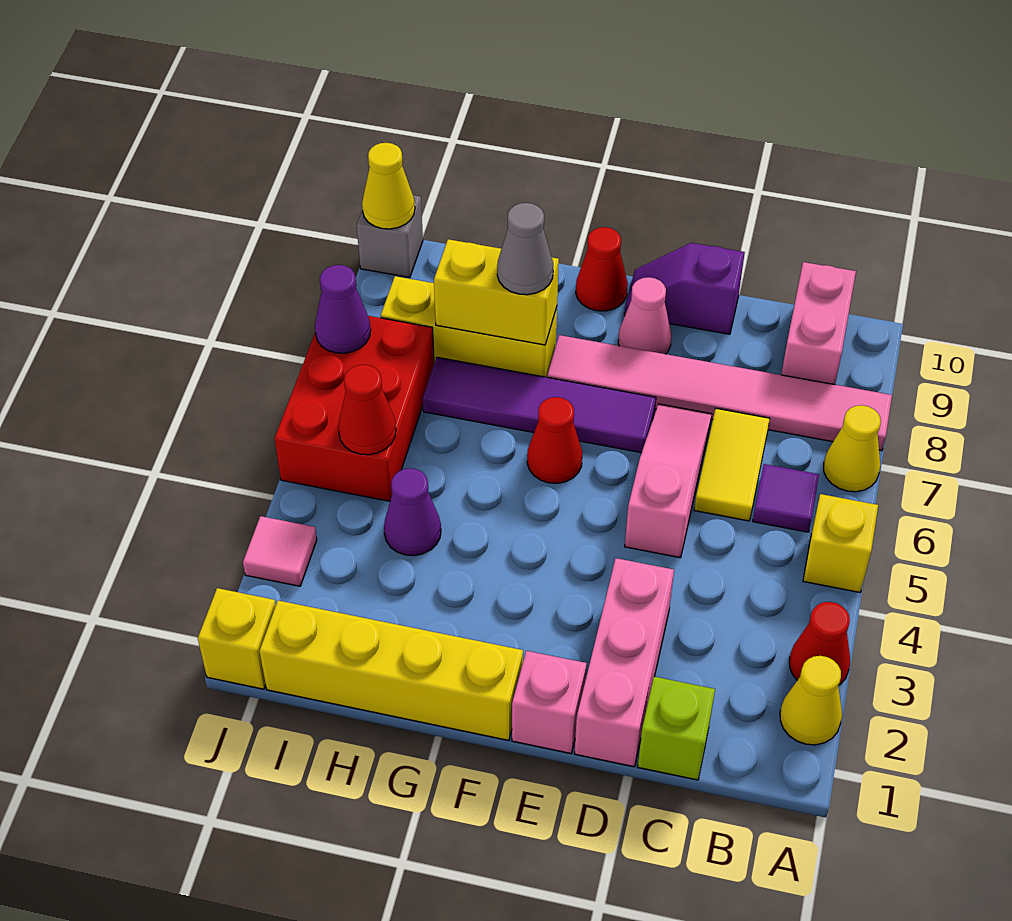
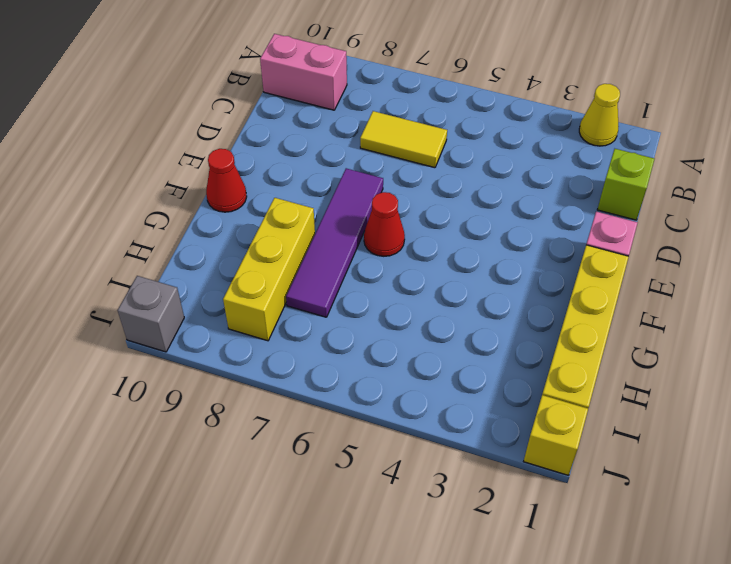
none -> red cone A3 level 1
none -> yellow brick A5 level 1
none -> yellow cone A7 level 1

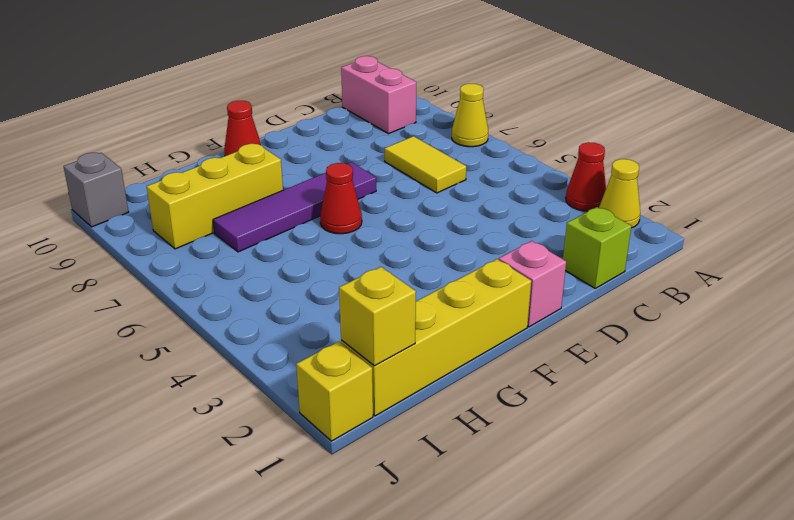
yellow brick I1 level 2 -> yellow brick A5 level 1
none -> pink tile A8:F8 level 1
none -> purple tile B6 level 1
none -> pink brick D1:D3 level 1

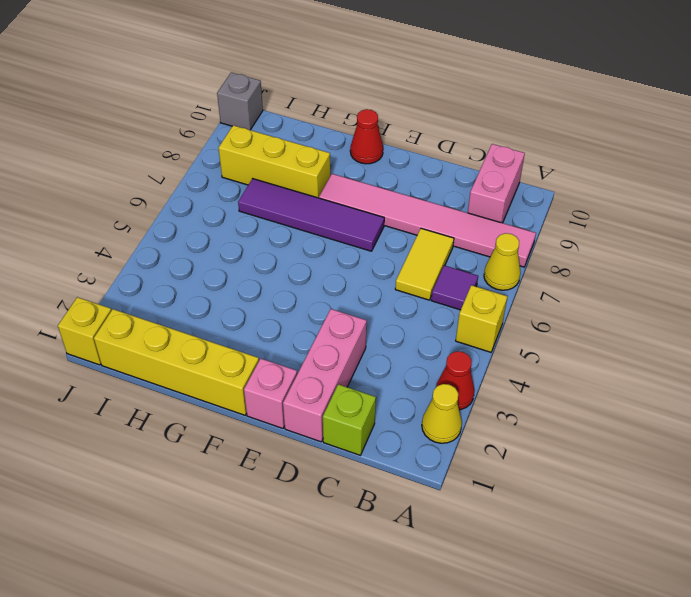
none -> pink slope D5:D7 level 1 top 5
none -> purple slope D10:E10 level 1 top D
none -> pink cone E9 level 1

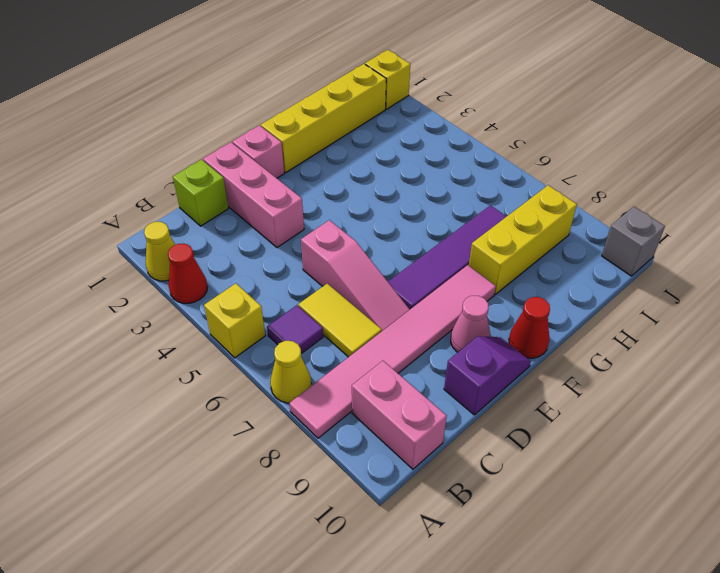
none -> red cone F6 level 1
none -> purple cone H4 level 1
none -> red brick I5:J7 level 1

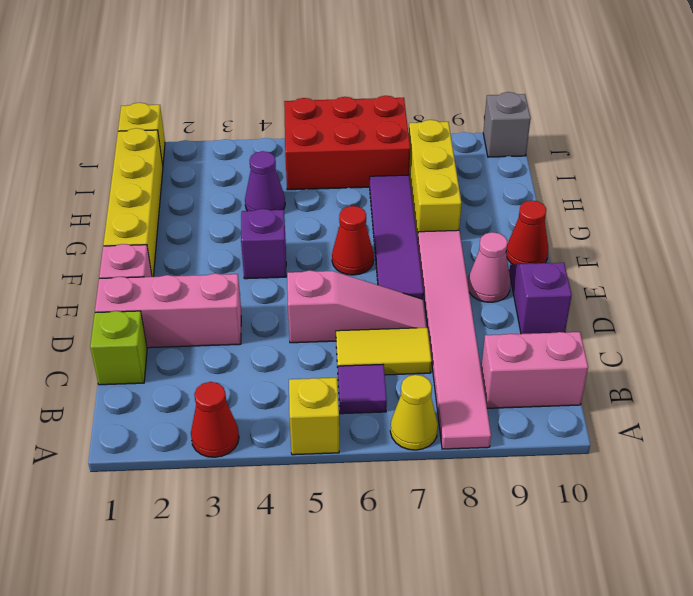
purple brick F4 level 1 -> none
none -> yellow cone A2 level 1
none -> pink tile J3 level 1
none -> yellow brick G8:H8 level 2

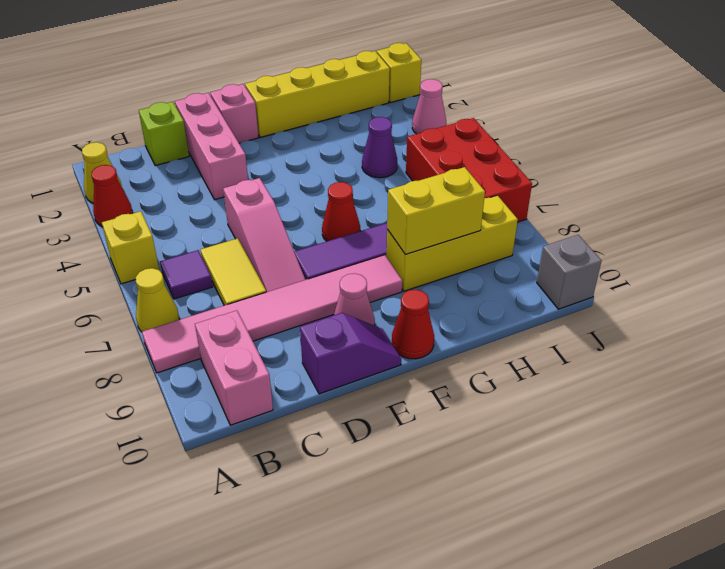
pink cone J3 level 1 -> pink tile J3 level 1
none -> red cone I5 level 2
none -> purple cone J7 level 2
none -> yellow cone J10 level 2

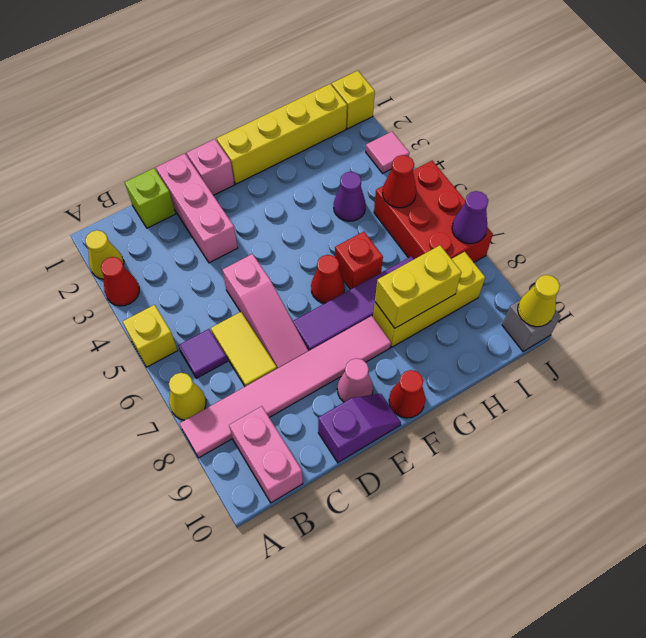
red brick G6 level 1 -> none
none -> grey cone G8 level 3

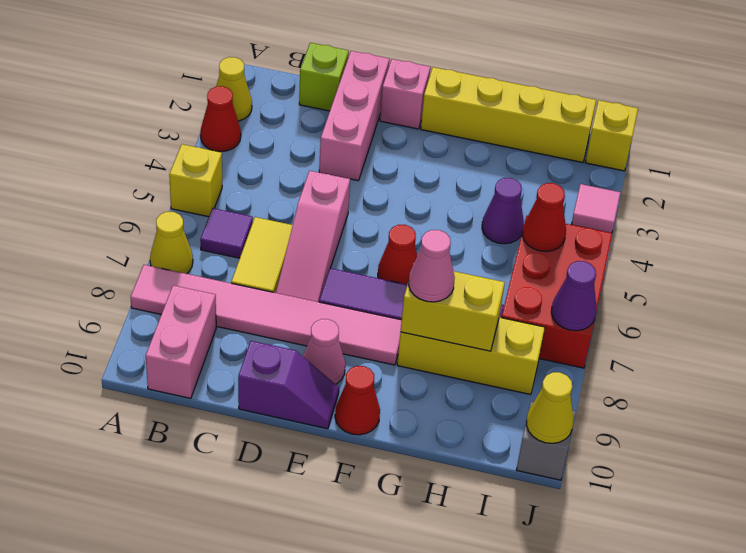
pink cone G8 level 3 -> grey cone G8 level 3

